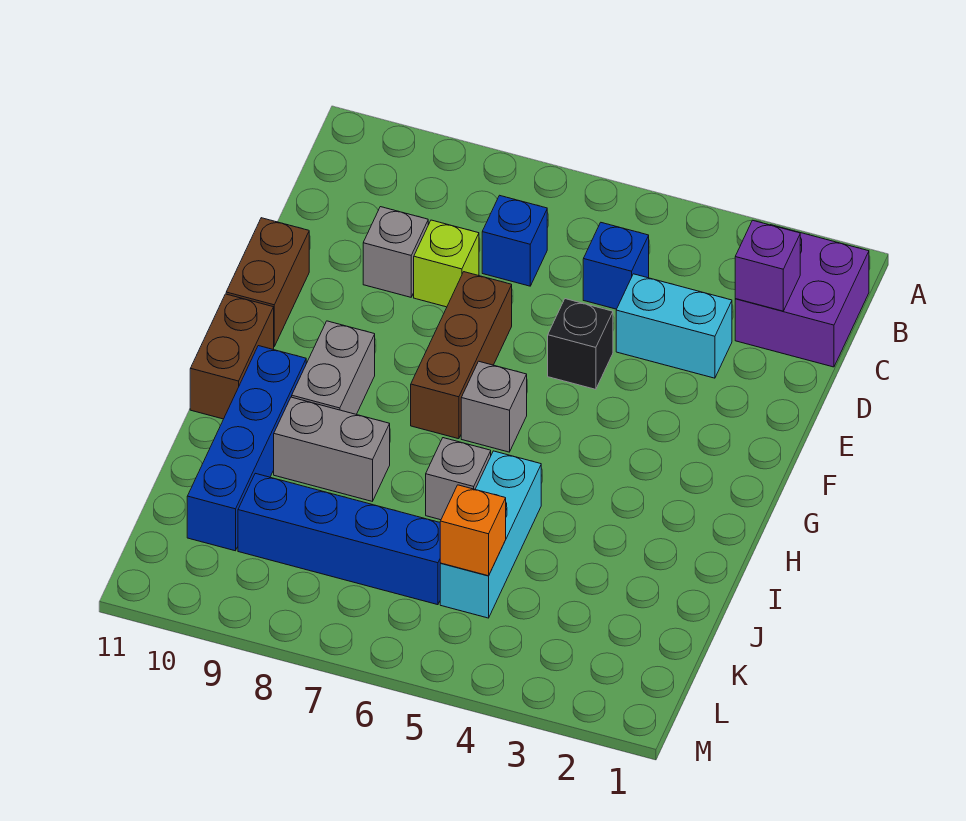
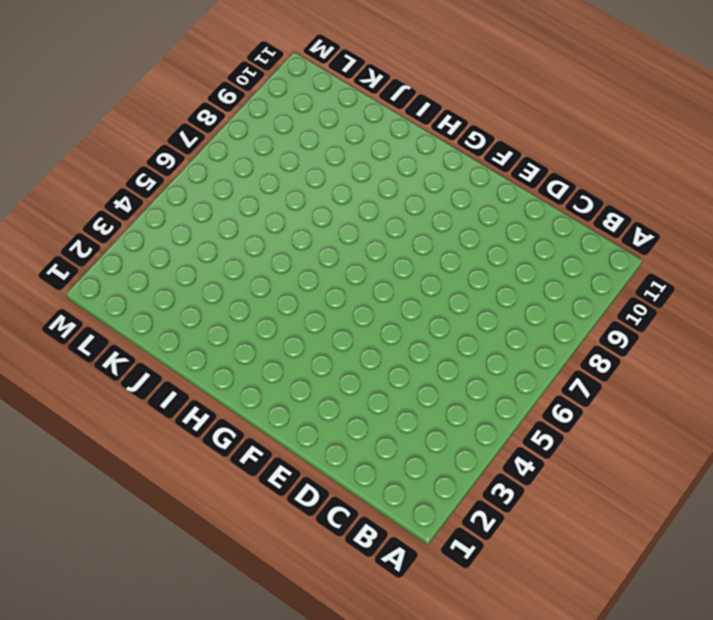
none -> purple brick B1:C2 level 1
none -> blue brick C5 level 1
none -> blue brick C7 level 1

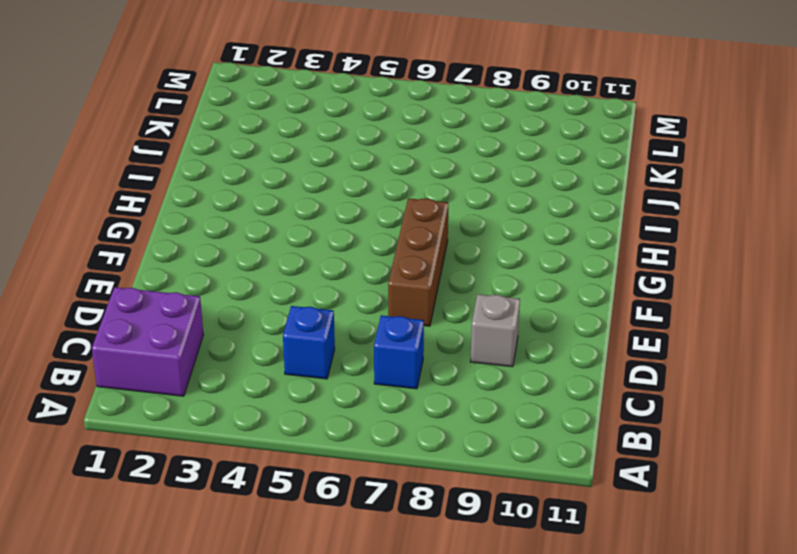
none -> cyan brick D3:D4 level 1
none -> lime brick D8 level 1
none -> black brick E5 level 1

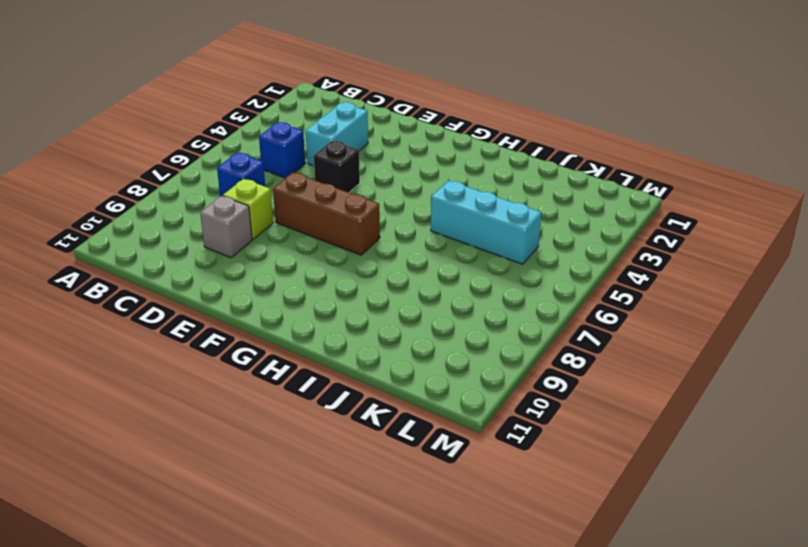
none -> purple brick B1:C2 level 1
none -> brown brick E11:F11 level 1
none -> grey brick G6 level 1

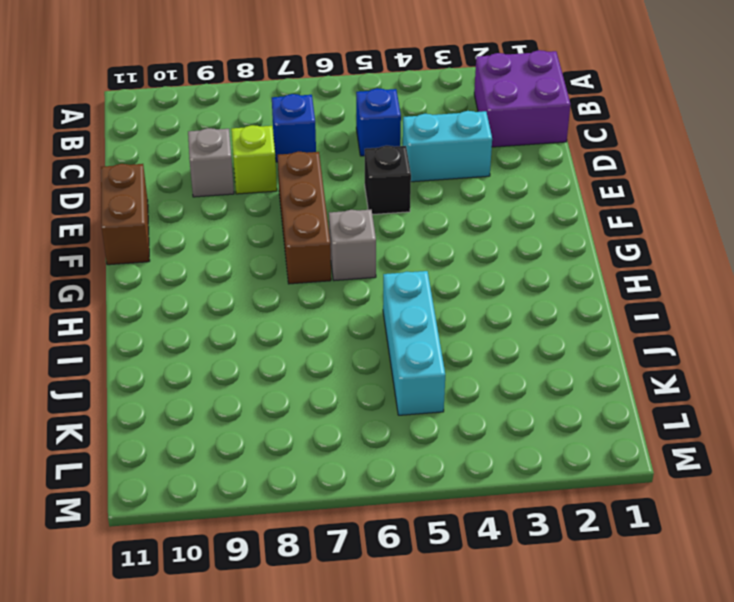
none -> grey brick G9:H9 level 1
none -> brown brick G11:H11 level 1
none -> blue brick H10:K10 level 1

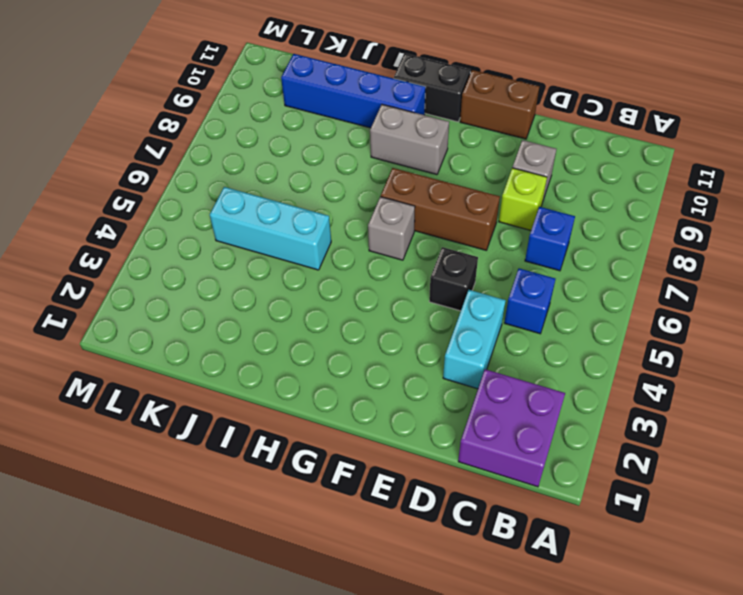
black brick G11:H11 level 1 -> brown brick G11:H11 level 1
none -> grey brick I6 level 1
none -> grey brick I8:I9 level 1
none -> blue brick K6:K9 level 1

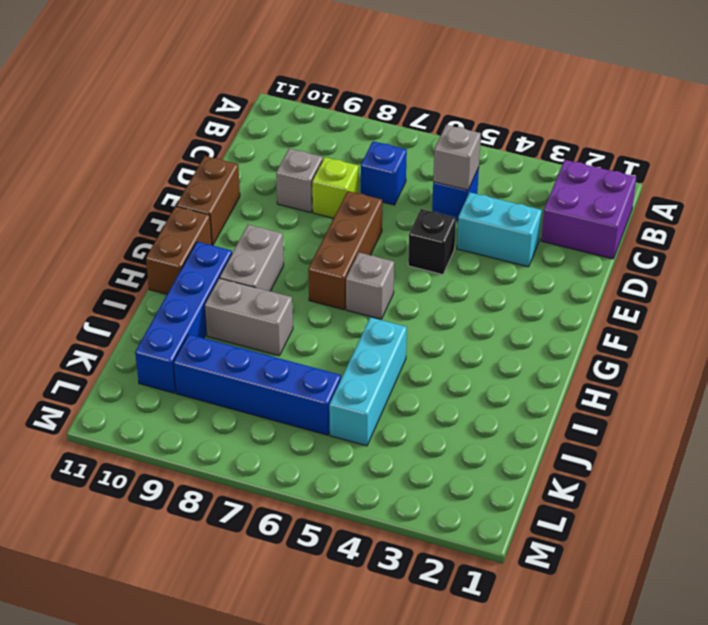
grey brick C5 level 2 -> grey brick I6 level 1
none -> purple brick C2 level 2
none -> orange brick K5 level 2

